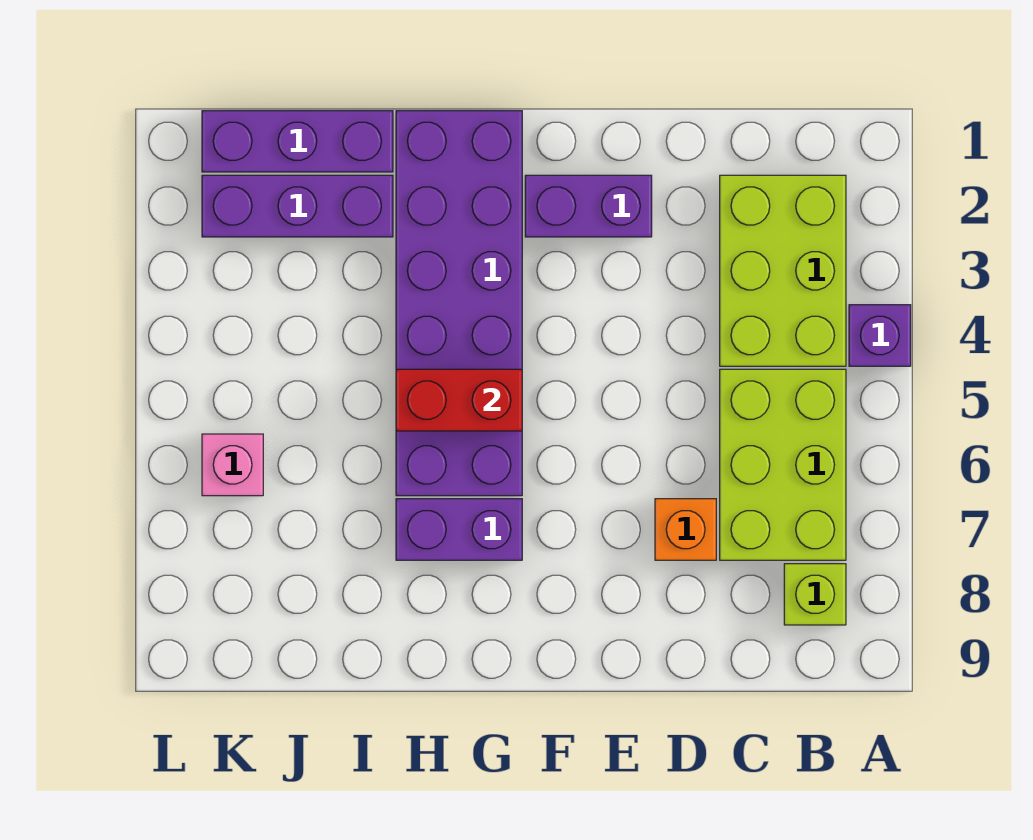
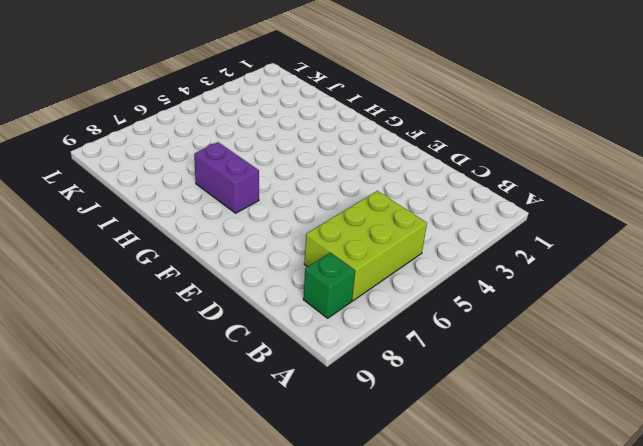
green brick B8 level 1 -> lime brick B8 level 1
none -> purple brick A4 level 1
none -> lime brick B2:C4 level 1
none -> orange brick D7 level 1

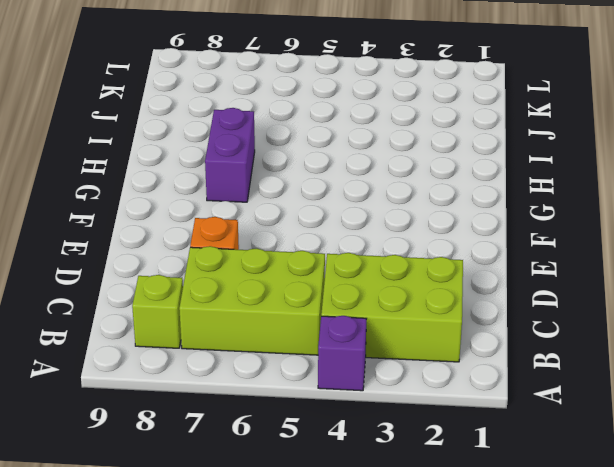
none -> purple brick E2:F2 level 1
none -> purple brick G1:H6 level 1
none -> purple brick I1:K1 level 1

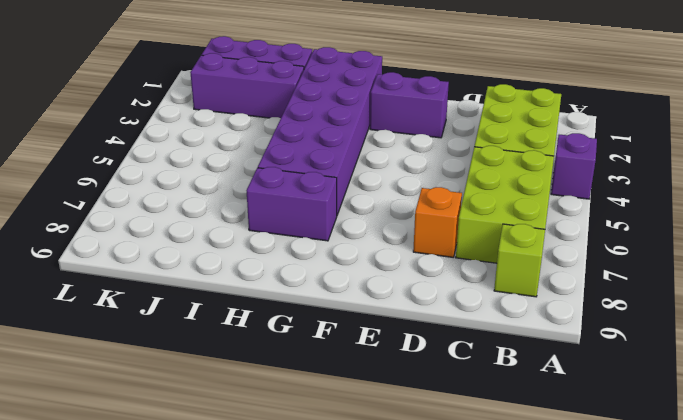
none -> pink brick K6 level 1
none -> red brick G5:H5 level 2

